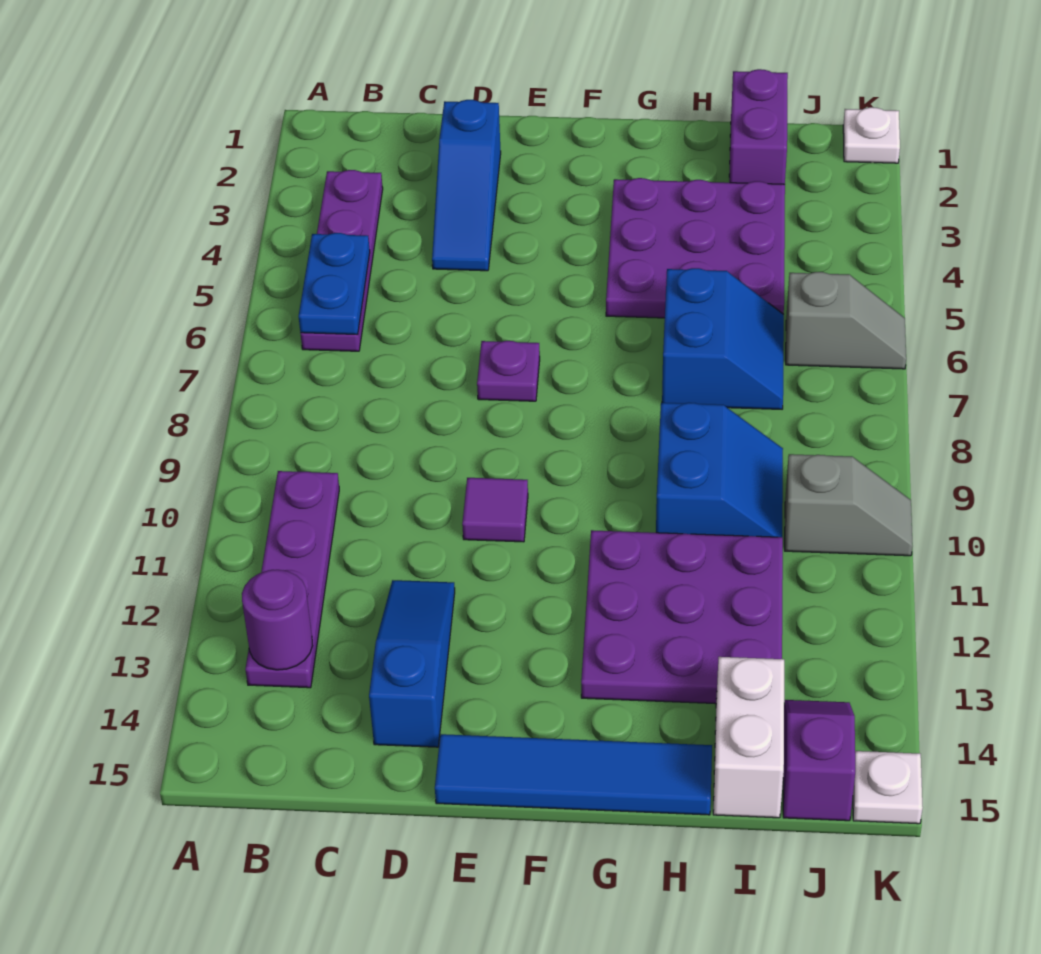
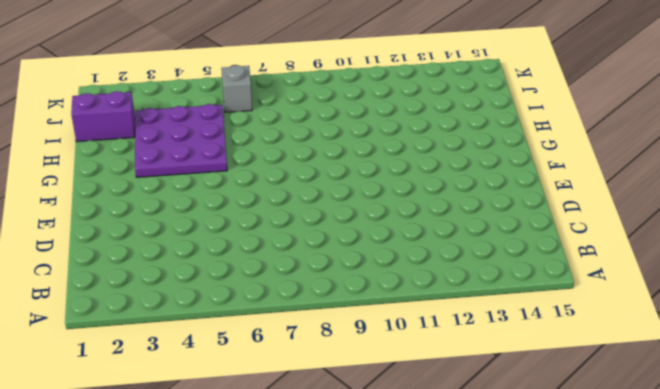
none -> purple plate B3:B6 level 1
none -> purple plate B10:B13 level 1
none -> blue slope D2:D4 level 1 top 2

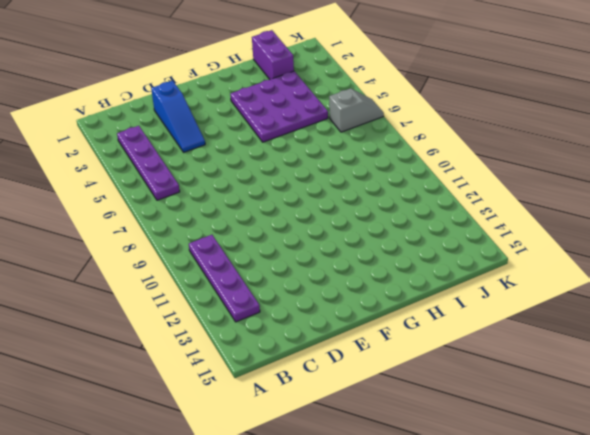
none -> blue slope D12:D14 level 1 top 14
none -> purple plate E7 level 1
none -> purple tile E10 level 1

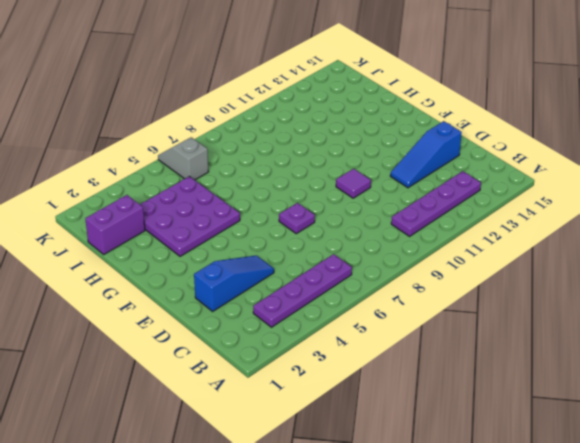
none -> blue tile E15:H15 level 1
none -> purple plate G11:I13 level 1
none -> blue slope H6:I7 level 1 top H

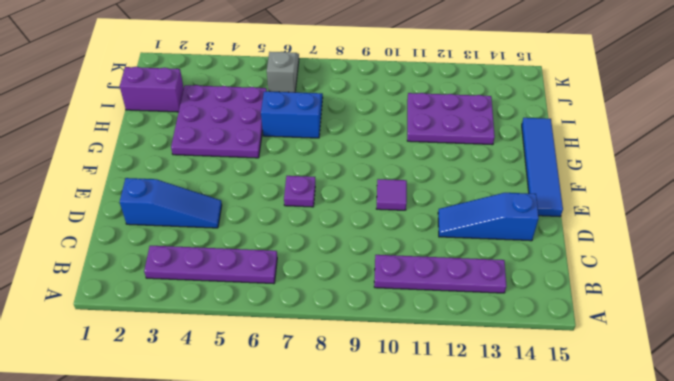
purple plate H11:I13 level 1 -> purple plate G11:I13 level 1
none -> blue slope H9:I10 level 1 top H
none -> white brick I14:I15 level 1
none -> grey slope J10:K10 level 1 top J

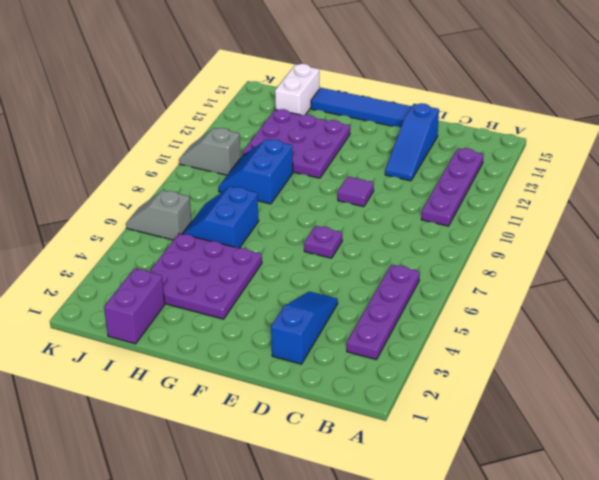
none -> purple slope J14:J15 level 1 top 15
none -> white plate K1 level 1
none -> white plate K15 level 1

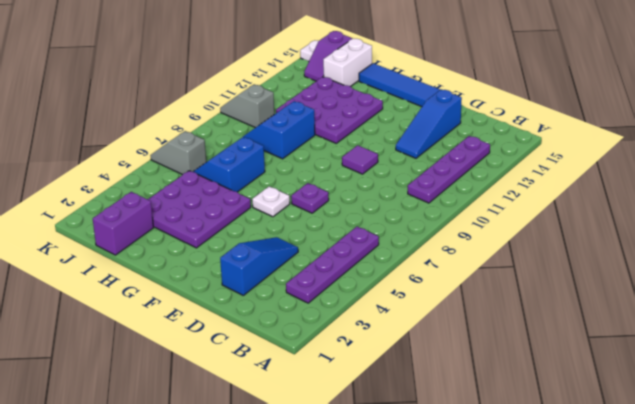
white plate F6 level 1 -> white plate K1 level 1
none -> blue plate B5:B6 level 2
none -> purple round brick B13 level 2

